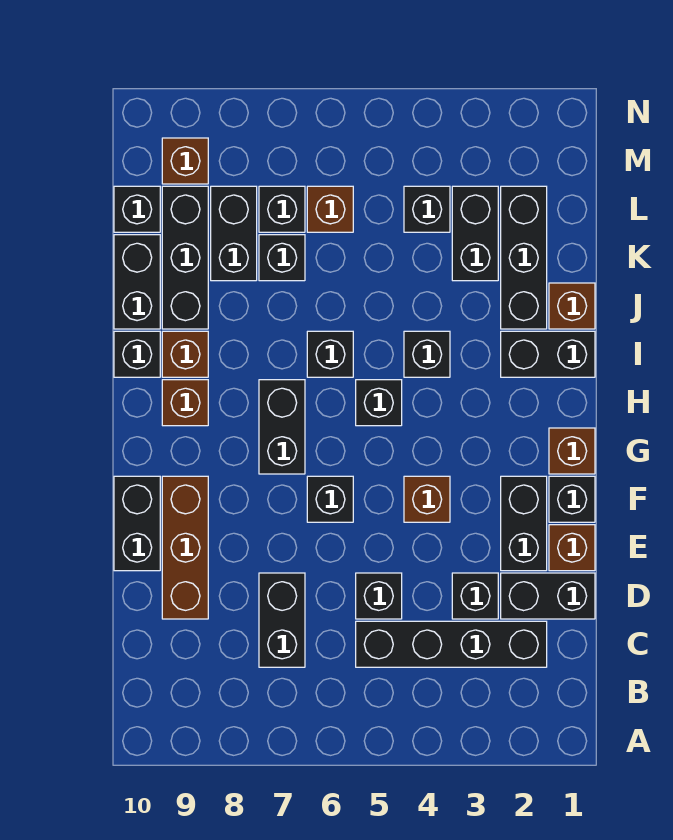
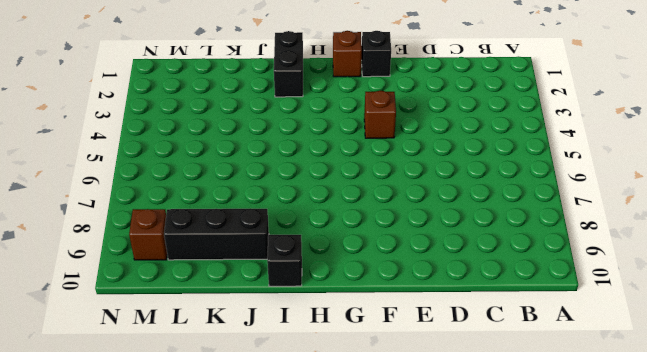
none -> black brick C2:C5 level 1
none -> black brick C7:D7 level 1
none -> black brick D1:D2 level 1
none -> black brick D3 level 1

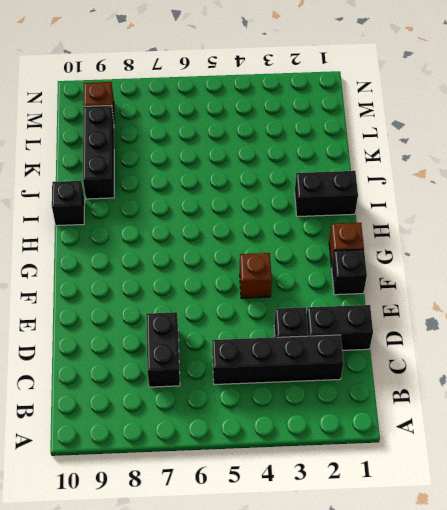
none -> black brick D5 level 1
none -> brown brick D9:F9 level 1
none -> brown brick E1 level 1
none -> black brick E2:F2 level 1

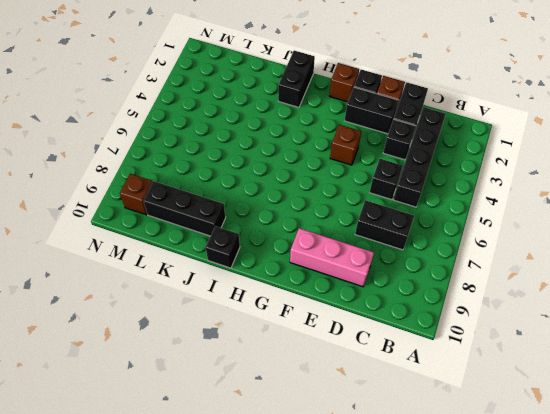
pink brick D9:F9 level 1 -> brown brick D9:F9 level 1
none -> black brick E10:F10 level 1
none -> black brick F6 level 1
none -> black brick G7:H7 level 1
none -> black brick H5 level 1

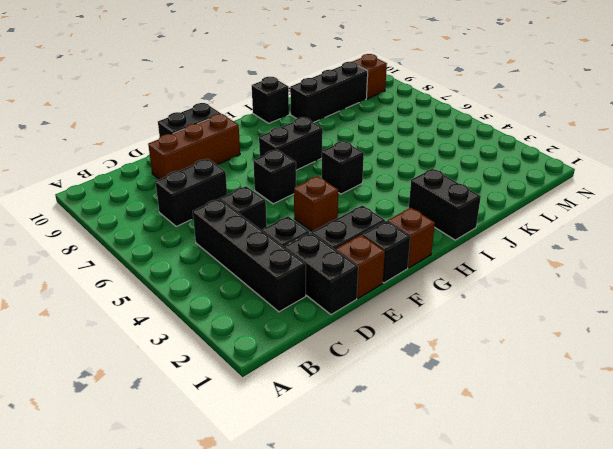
none -> brown brick H9 level 1
none -> black brick I4 level 1
none -> black brick I6 level 1
none -> brown brick I9 level 1

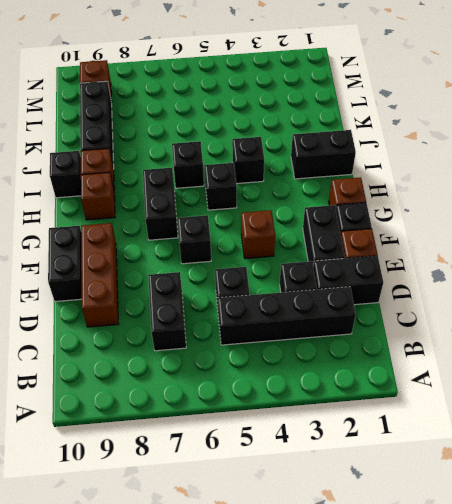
none -> brown brick J1 level 1
none -> black brick J2:L2 level 1
none -> black brick J10:K10 level 1
none -> black brick K3:L3 level 1

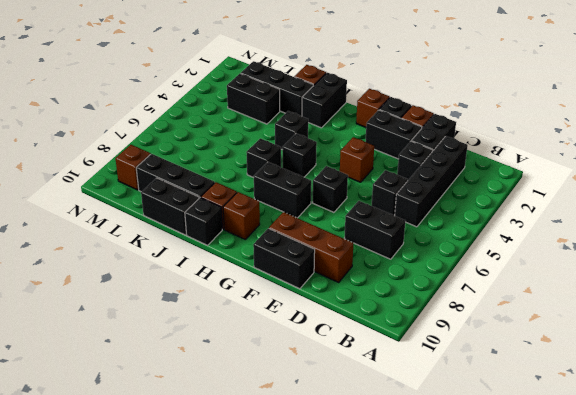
none -> black brick K7 level 1
none -> black brick K8:L8 level 1
none -> black brick L4 level 1
none -> brown brick L6 level 1

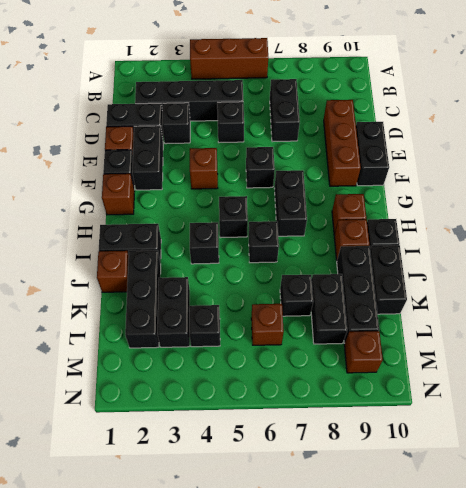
brown brick A4:A6 level 1 -> none
none -> black brick L7 level 1
none -> black brick L10 level 1

